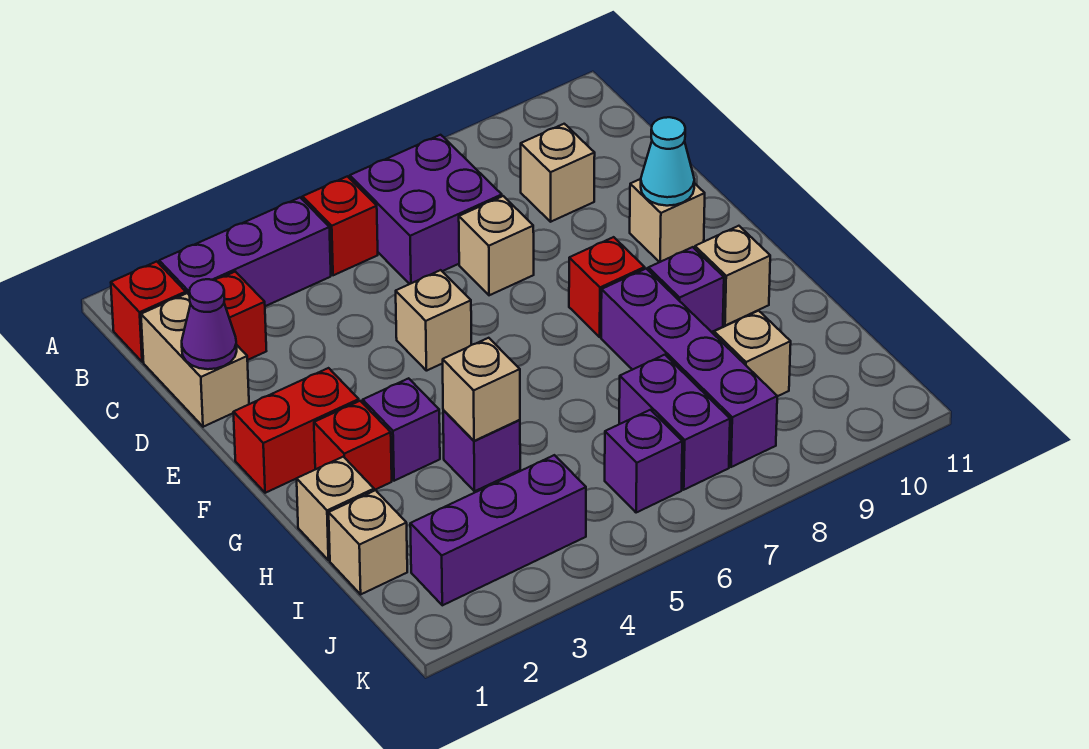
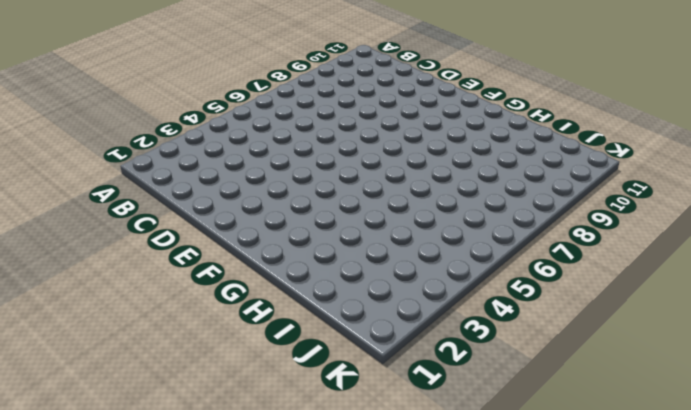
none -> red brick B1 level 1
none -> purple brick B2:B4 level 1
none -> red brick B5 level 1

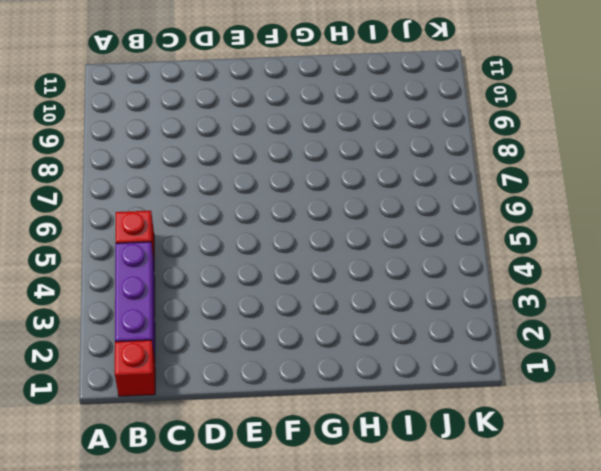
none -> purple brick B6:C7 level 1
none -> tan brick C1:D1 level 1
none -> red brick C2 level 1

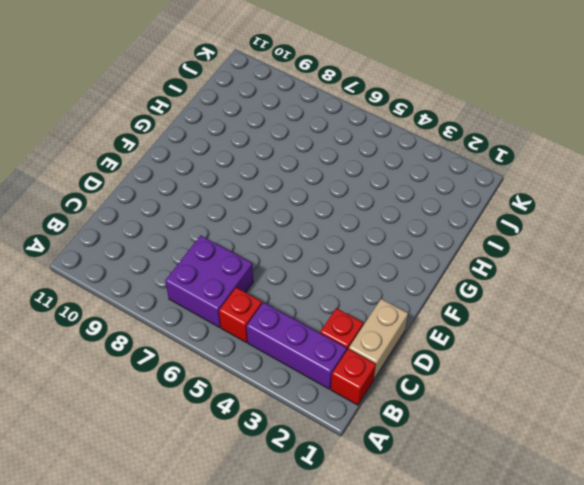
none -> tan brick C9 level 1
none -> tan brick D7 level 1
none -> tan brick E5 level 1

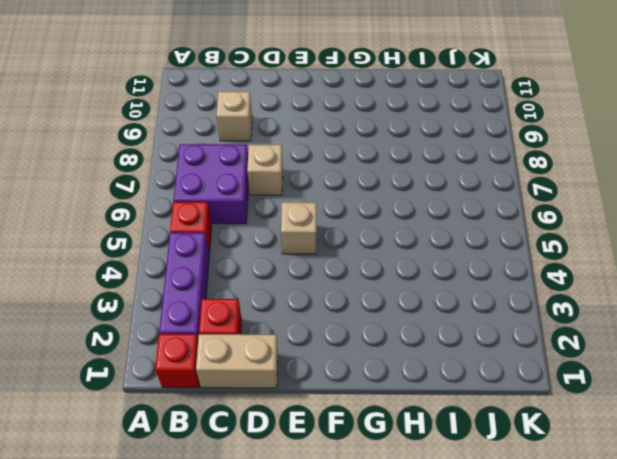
none -> tan brick E10 level 1
none -> red brick F1:F2 level 1
none -> red brick F8 level 1

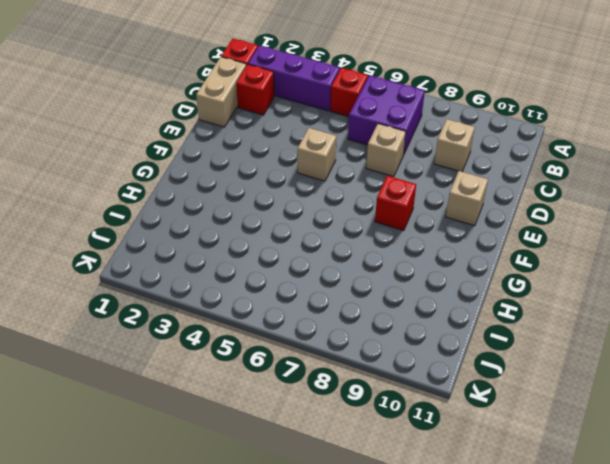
none -> red brick F1:F2 level 1
none -> red brick G2 level 1
none -> purple brick G3 level 1

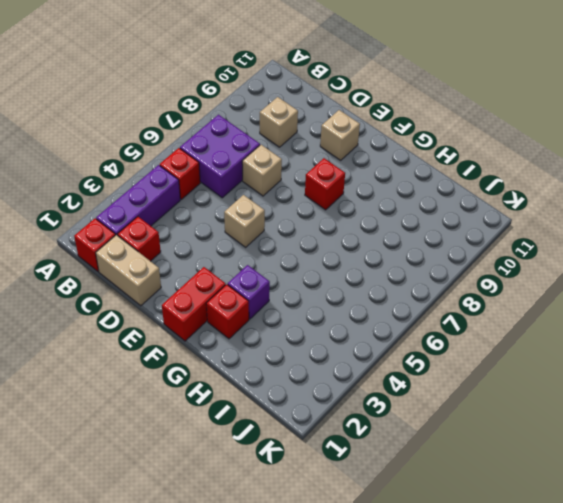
none -> purple brick G8:J8 level 1
none -> purple brick G9 level 1
none -> tan brick G10 level 1

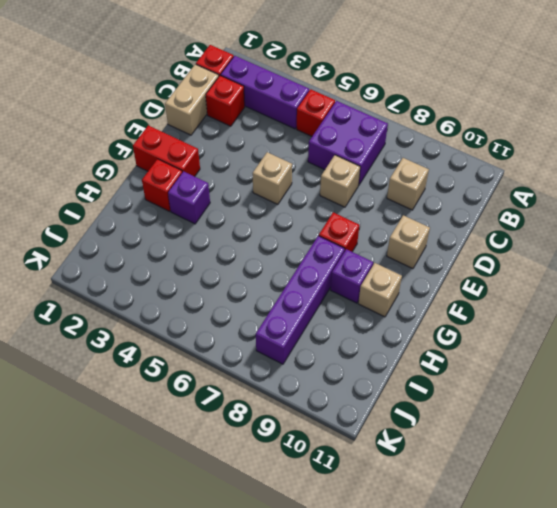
none -> tan brick H1 level 1
none -> purple brick H4 level 1
none -> tan brick I1 level 1

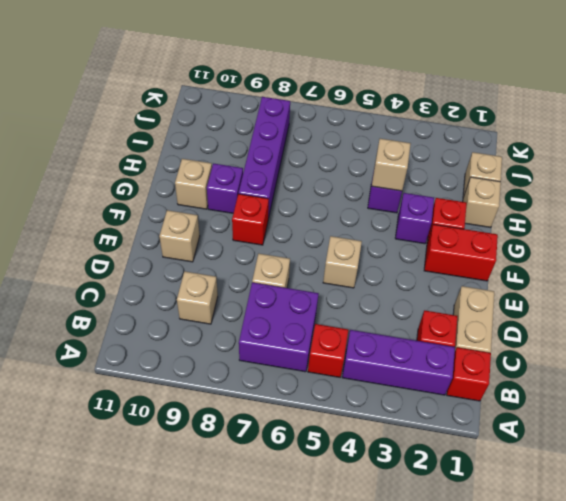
none -> purple brick I7:J7 level 1
none -> tan brick I9 level 1
none -> purple brick J2:J4 level 1

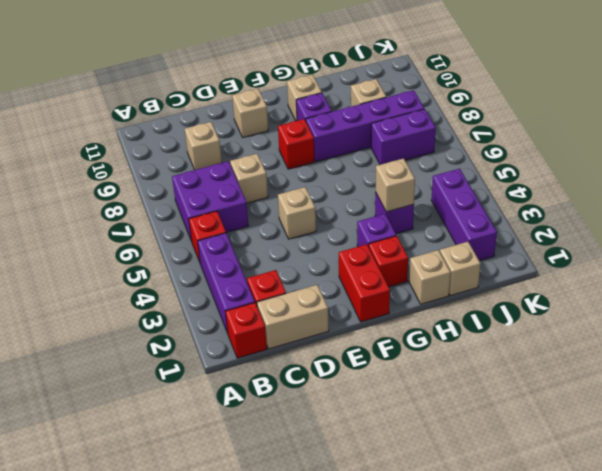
none -> purple brick J6 level 1
none -> purple cone D1 level 2
none -> cyan cone E10 level 2

